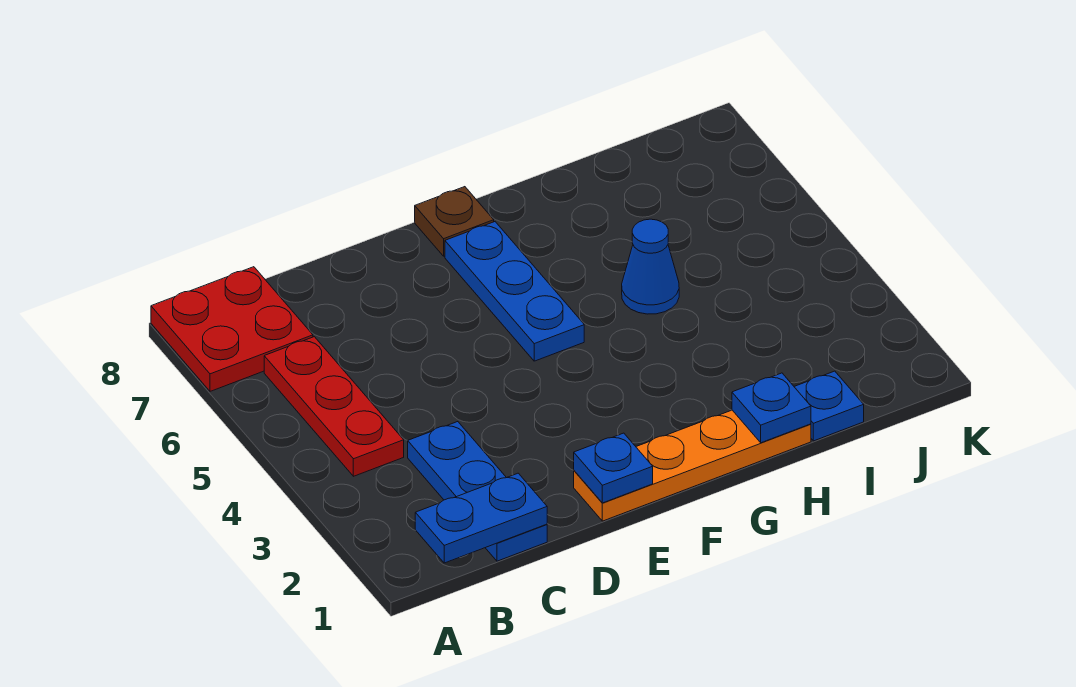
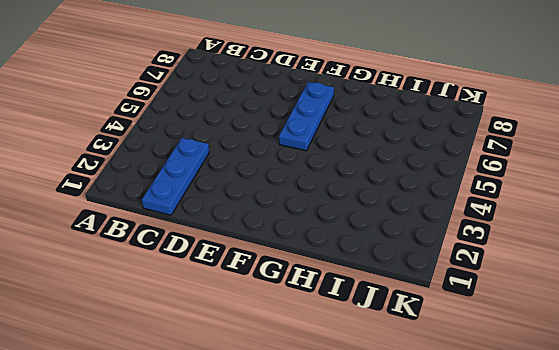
none -> red plate A7:B8 level 1
none -> red plate B4:B6 level 1

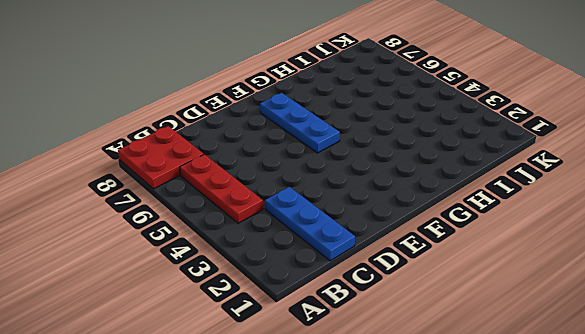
none -> orange plate E1:H1 level 1
none -> brown plate F8 level 1

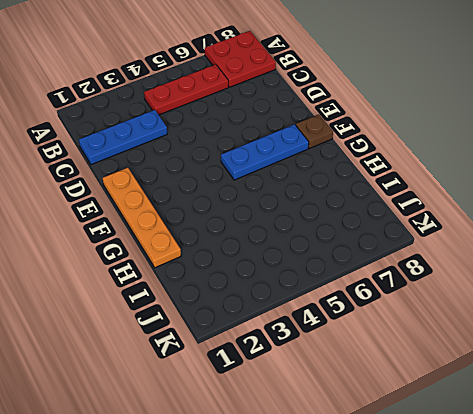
none -> blue cone H5 level 1
none -> blue plate I1 level 1

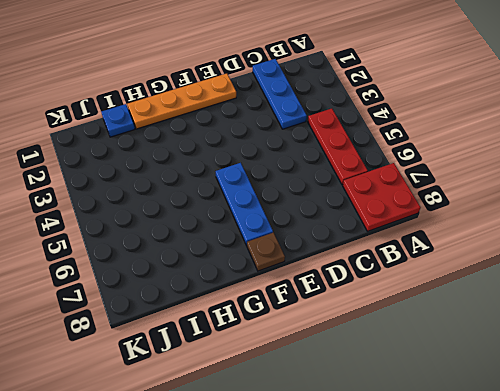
none -> blue cone H5 level 1
none -> blue plate B1:C1 level 2

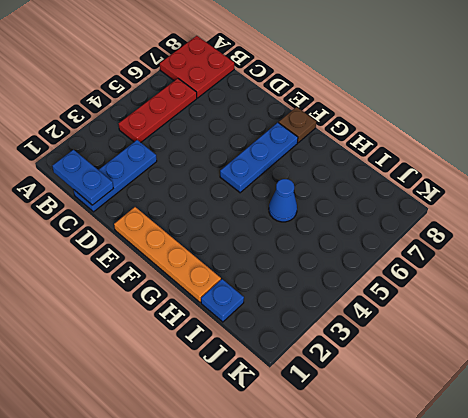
none -> blue plate E1 level 2
none -> blue plate H1 level 2

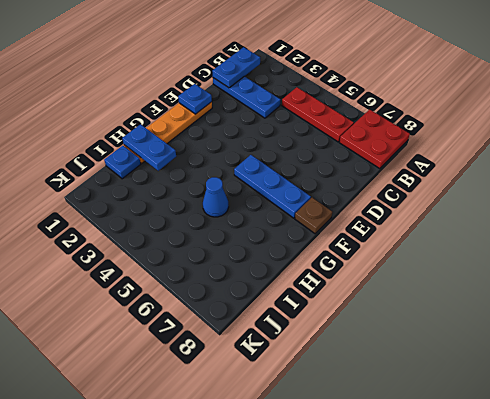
blue plate H1:H2 level 2 -> blue plate H1 level 2

